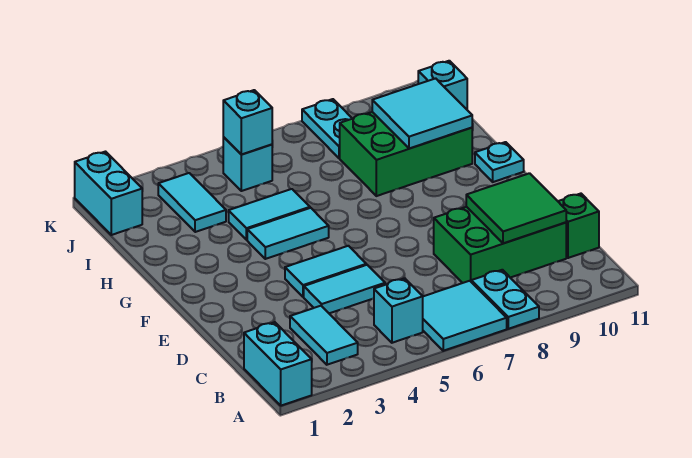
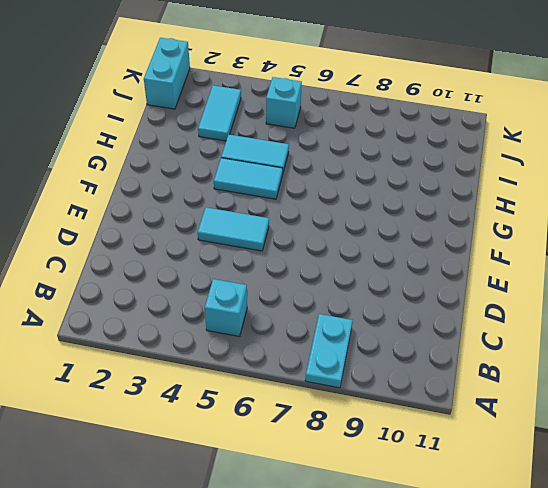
none -> cyan brick A1:B1 level 1
none -> cyan tile A6:B7 level 1
none -> cyan tile B3:C3 level 1

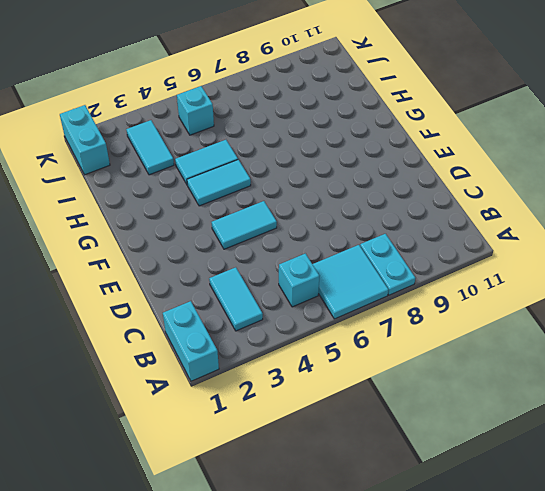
none -> green brick C8:D10 level 1
none -> green brick C11 level 1
none -> cyan tile D4:D5 level 1

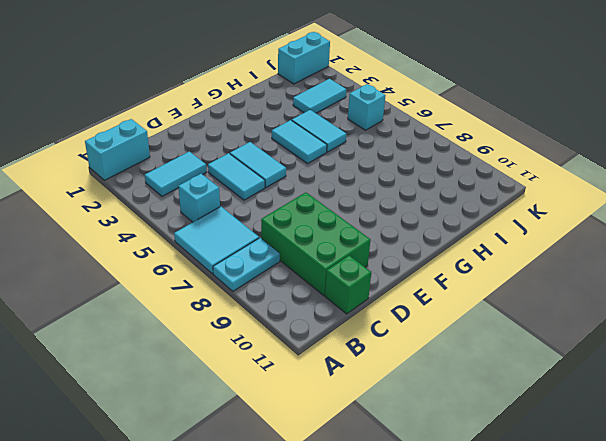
none -> cyan plate G11 level 1
none -> green brick H8:I10 level 1
none -> cyan plate J8:K8 level 1

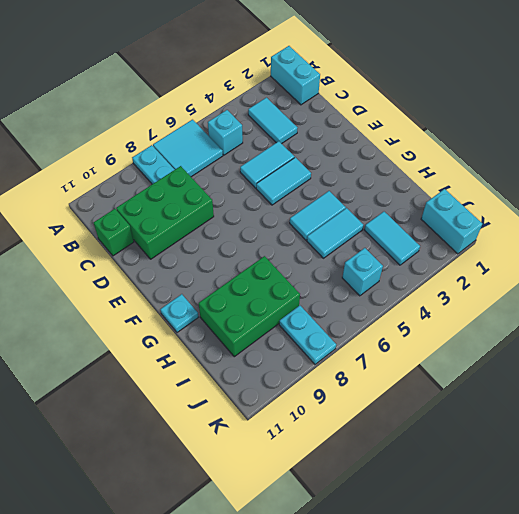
none -> cyan brick J11 level 1
none -> green tile C9:D10 level 2
none -> cyan tile H9:I10 level 2

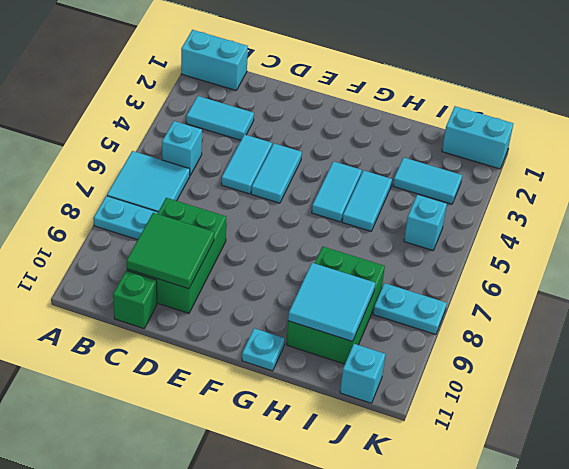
none -> cyan brick J5 level 2

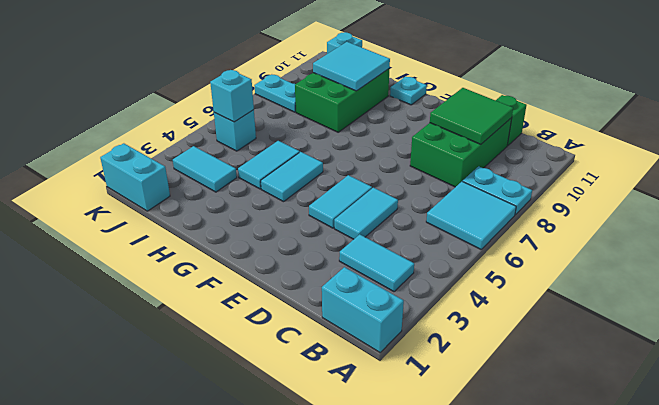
none -> cyan brick B5 level 1

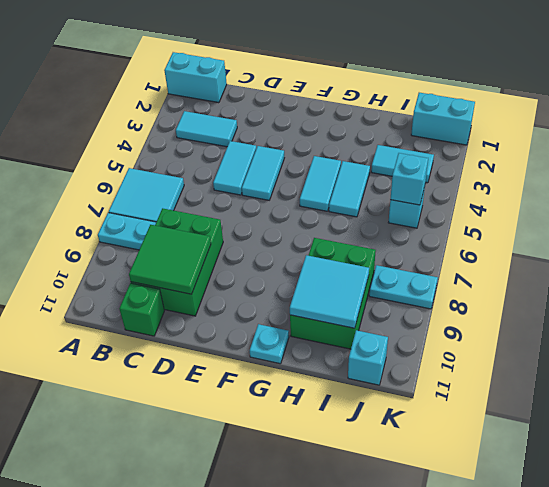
none -> cyan brick B5 level 1

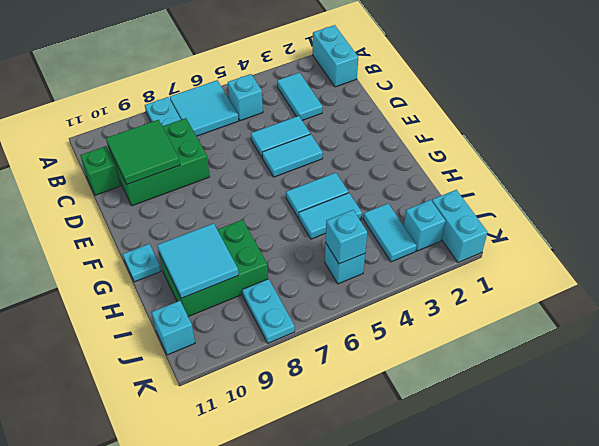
cyan brick J2 level 1 -> none

